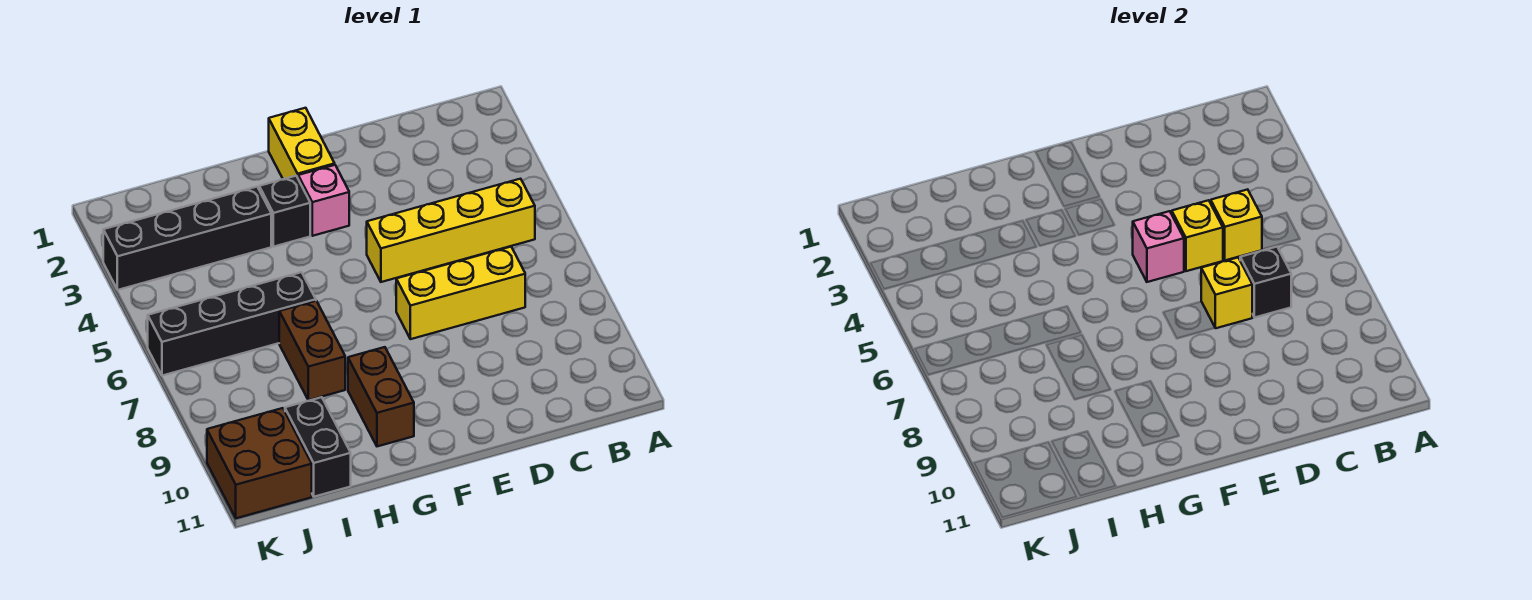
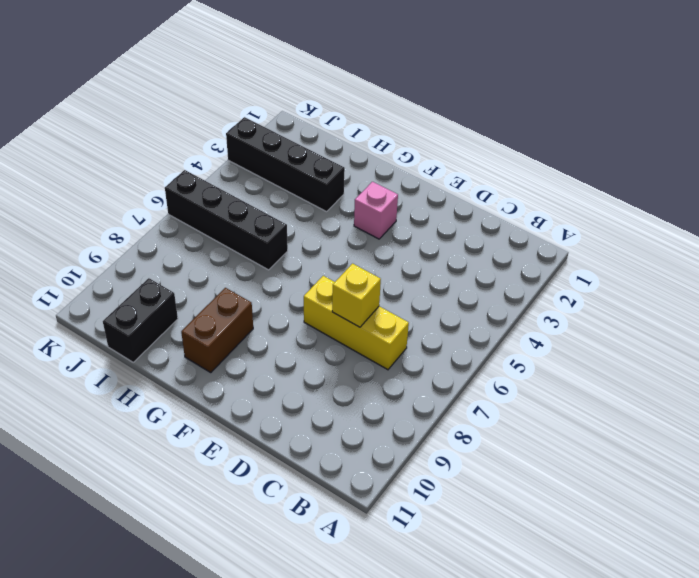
none -> yellow brick B5:E5 level 1
none -> yellow brick F1:F2 level 1
none -> black brick G3 level 1

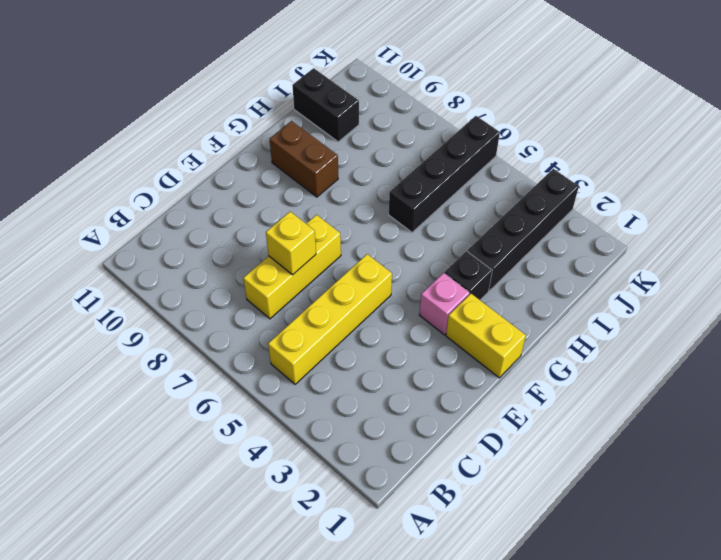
none -> brown brick H7:H8 level 1
none -> brown brick J10:K11 level 1
none -> yellow brick C5 level 2

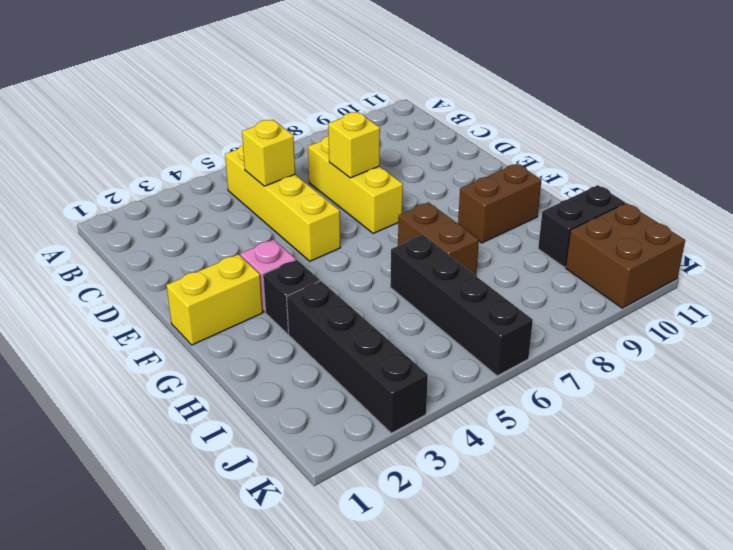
brown brick G7:H7 level 1 -> brown brick H7:H8 level 1
none -> black brick C7 level 2
none -> yellow brick D5 level 2
none -> pink brick E5 level 2

